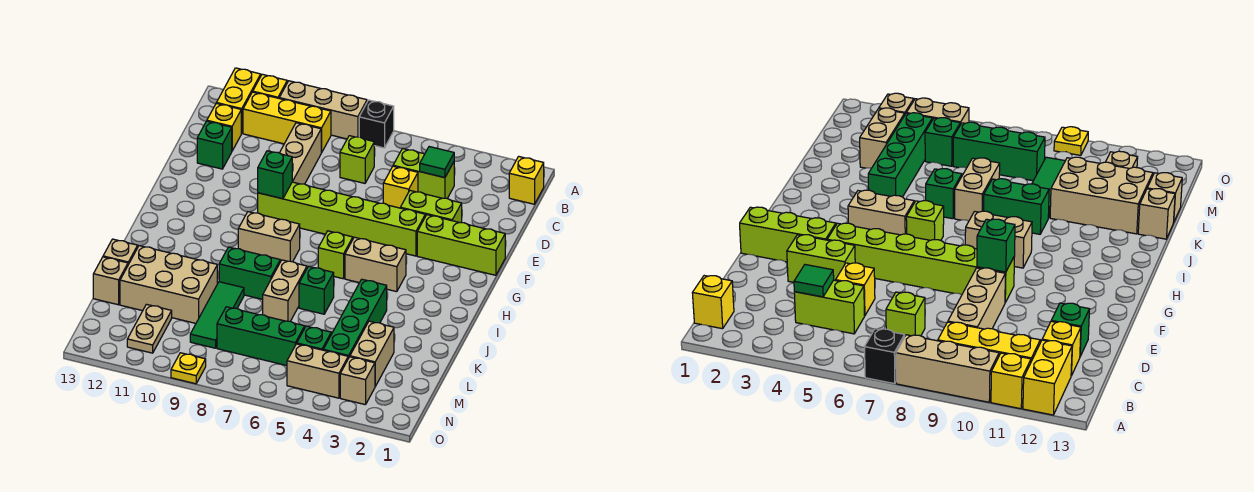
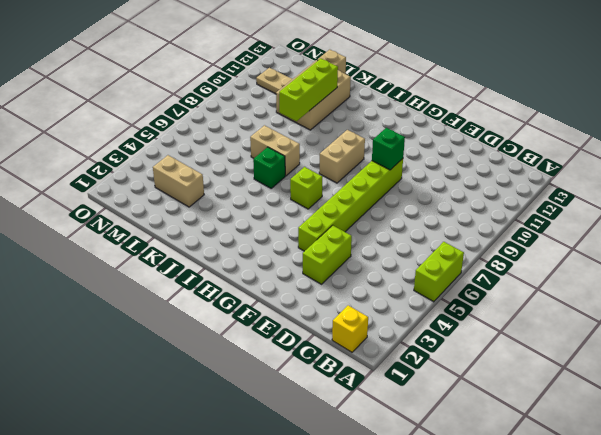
lime brick A5:A6 level 1 -> lime brick C4:C5 level 1
lime brick K9:K11 level 2 -> lime brick F1:F3 level 1
none -> black brick A7 level 1
none -> tan brick A8:A10 level 1
none -> yellow brick A11 level 1
none -> yellow brick A12:B12 level 1

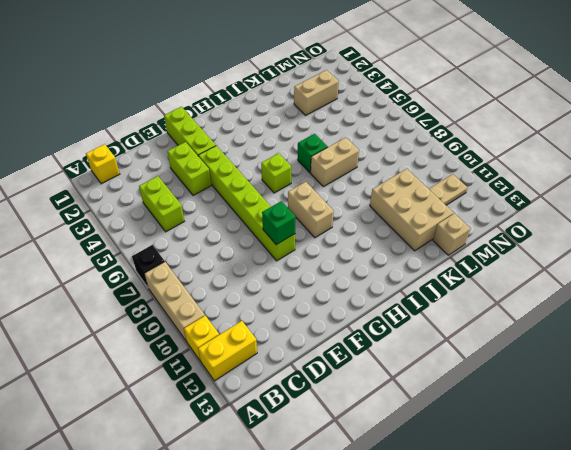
none -> yellow brick B9:B11 level 1
none -> lime brick C7 level 1
none -> tan brick C9:E9 level 1
none -> yellow brick C12 level 1

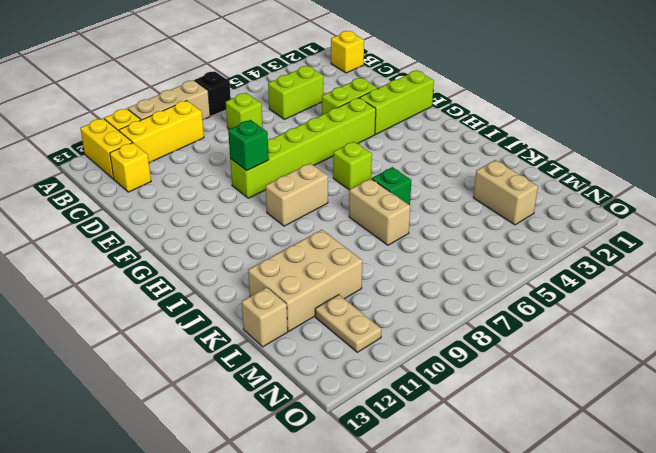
none -> tan brick C9:E9 level 1
none -> yellow brick D5 level 1
none -> green brick D12 level 1
none -> tan brick H4:H5 level 1

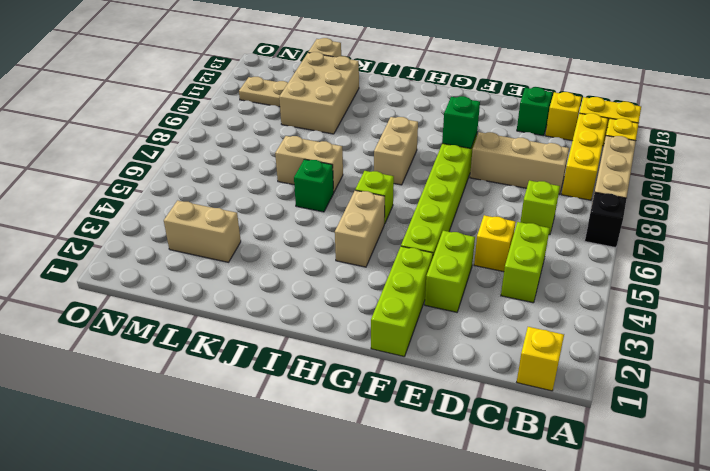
none -> green brick J4:M4 level 1
none -> green brick J8:J9 level 1
none -> green tile K9:M9 level 1
none -> tan brick K13 level 1

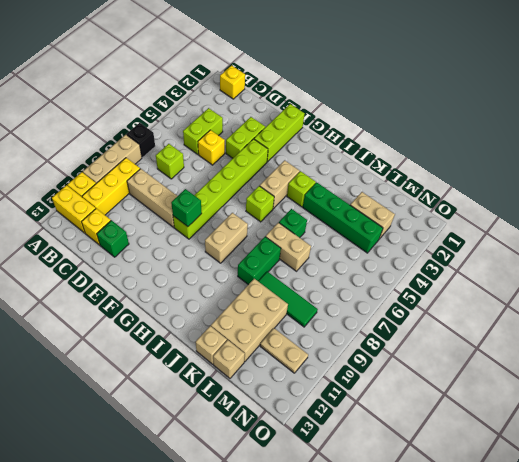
lime brick I4 level 1 -> none
none -> green brick M5 level 1
none -> green brick M6:M8 level 1
none -> tan brick N3 level 1
none -> tan brick N4:N5 level 1

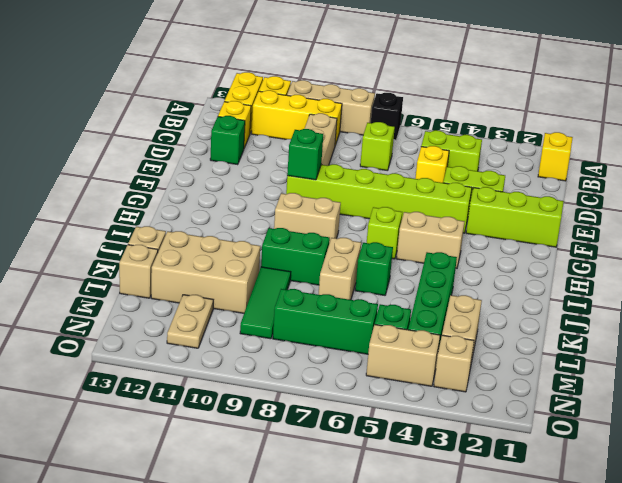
none -> yellow plate O9 level 1
none -> green tile C4 level 2

